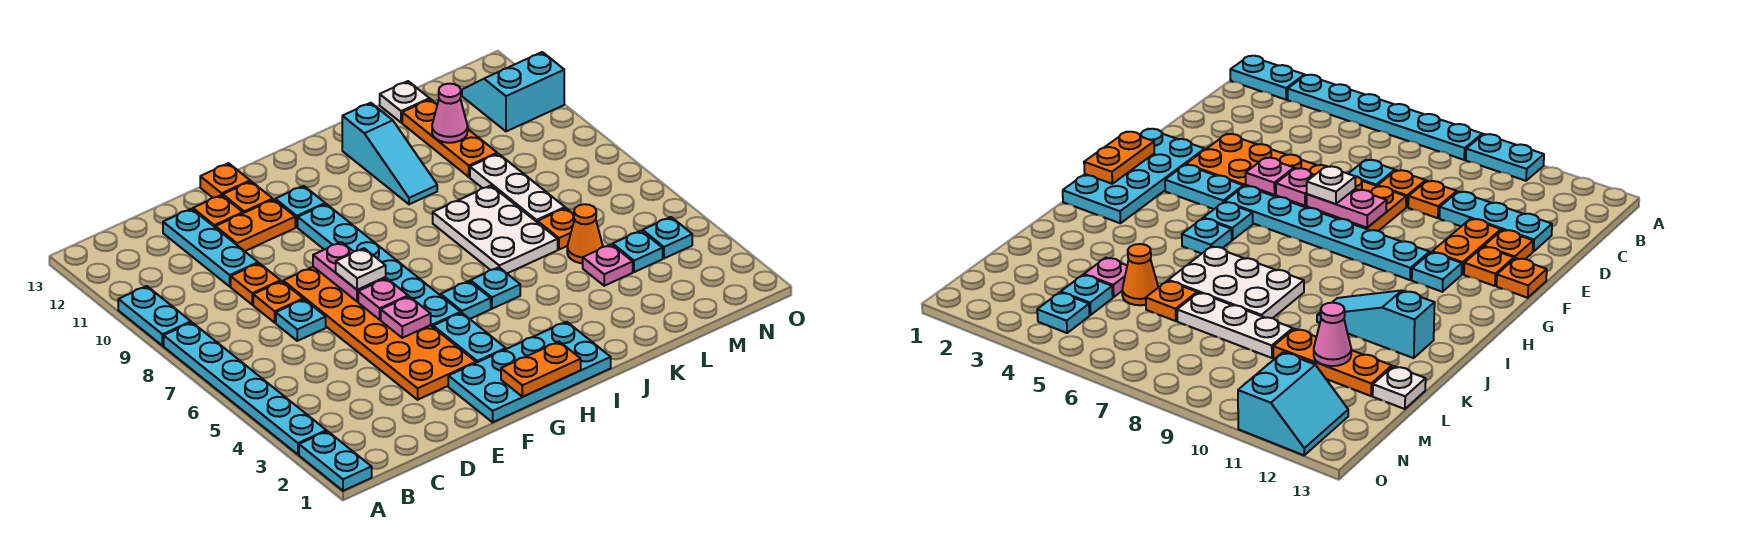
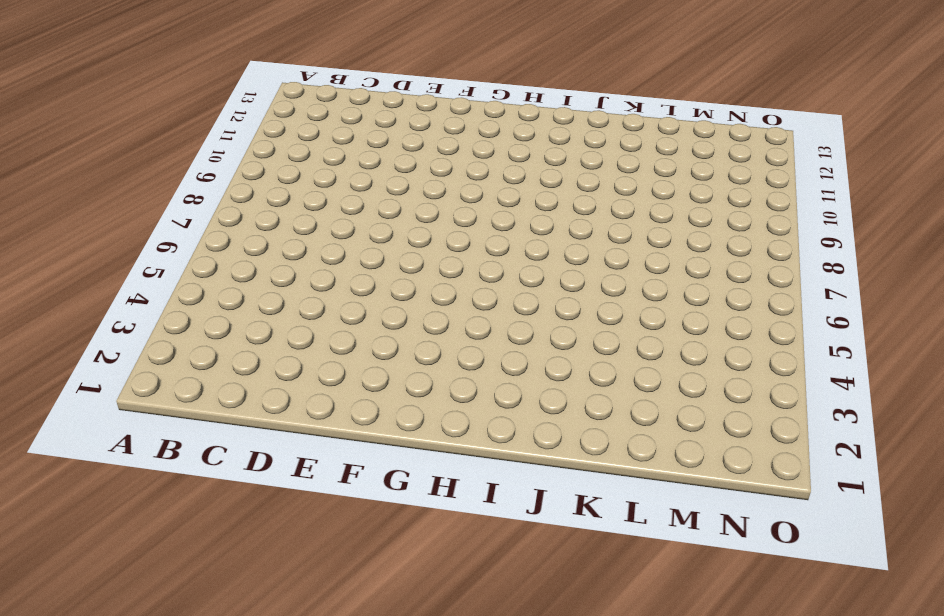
none -> cyan plate A1:A2 level 1
none -> cyan plate A3:A8 level 1
none -> cyan plate A9:A10 level 1
none -> cyan plate D7 level 1

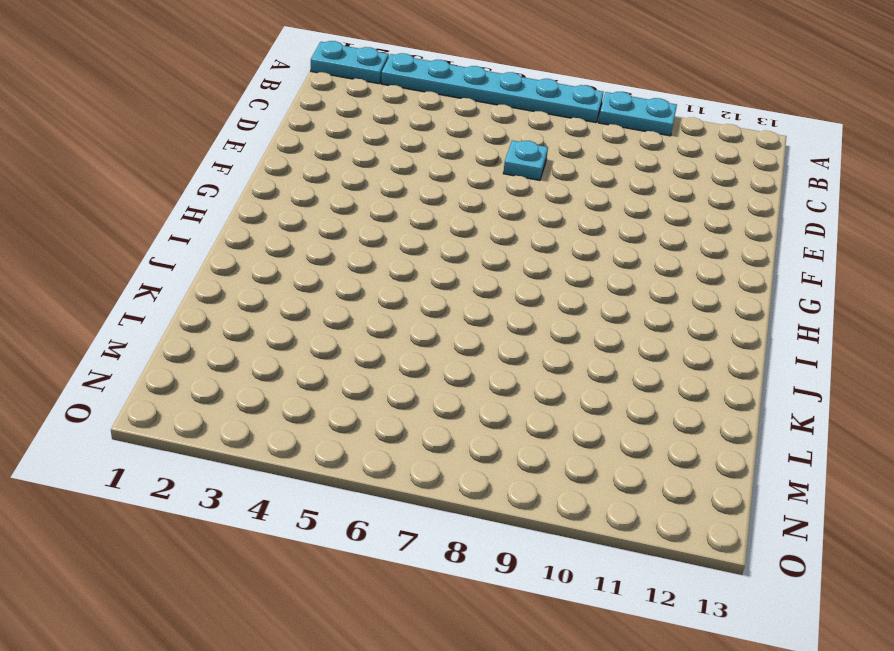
none -> orange plate D8 level 1
none -> orange plate D9 level 1
none -> cyan plate D10:D12 level 1
none -> orange plate E3:F8 level 1

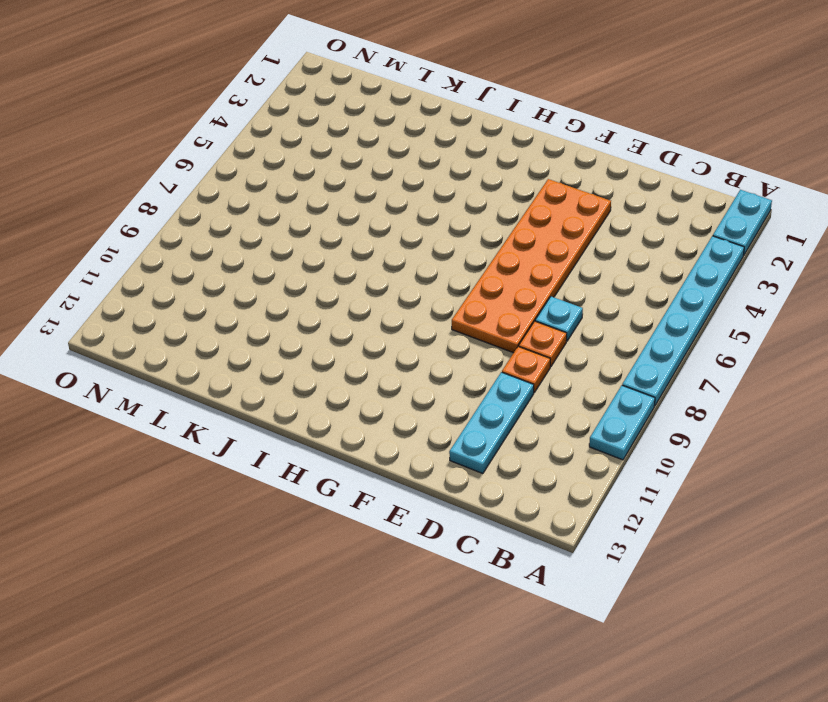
none -> orange plate E11:F11 level 1
none -> orange plate E12 level 1
none -> cyan plate F1:I2 level 1
none -> orange plate F12 level 1

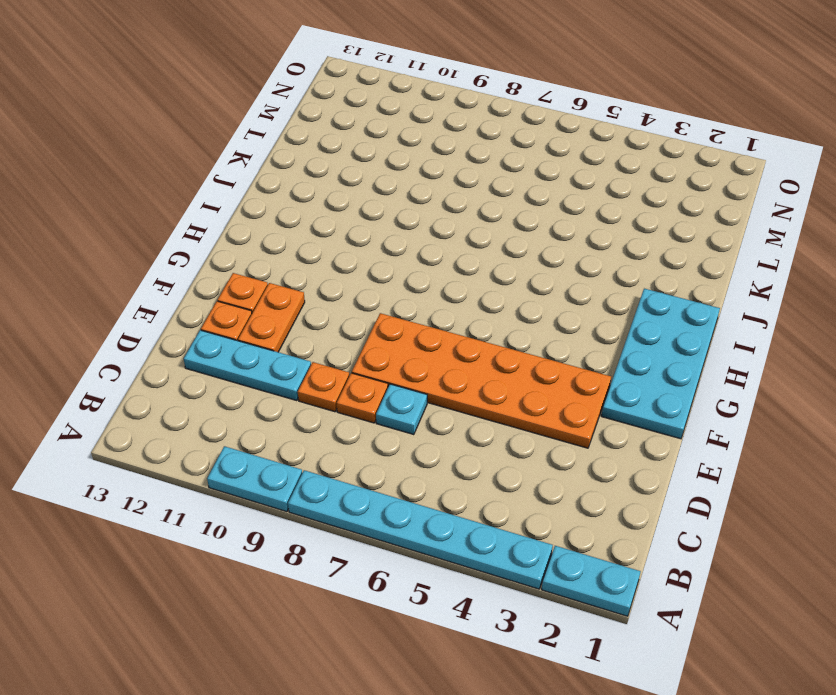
none -> orange plate F13 level 1
none -> cyan plate G3:G4 level 1
none -> cyan plate G5:G10 level 1
none -> cyan plate G11 level 1

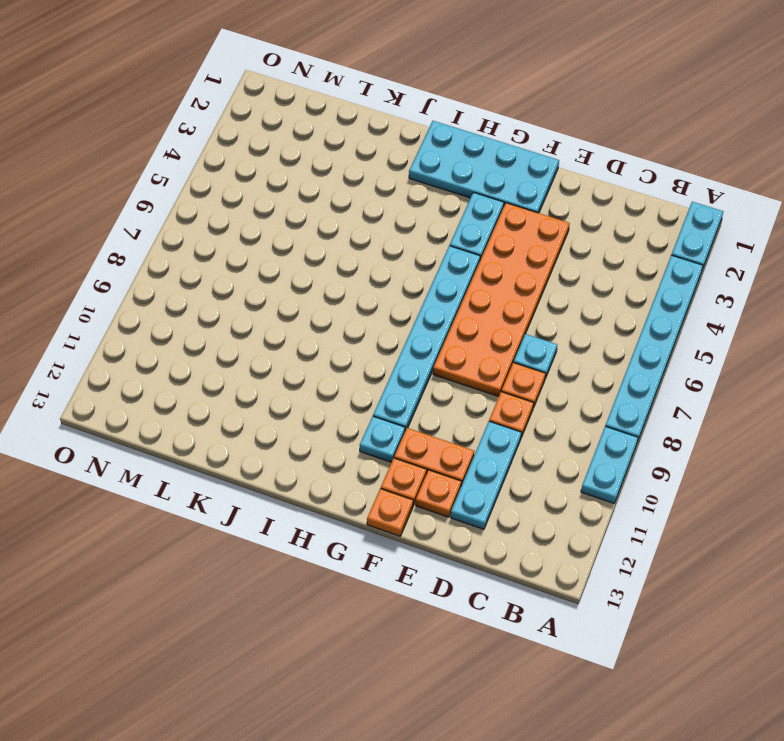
none -> cyan plate H5 level 1
none -> cyan plate I5 level 1
none -> white plate J6:K8 level 1
none -> cyan slope J10:J12 level 1 top 12

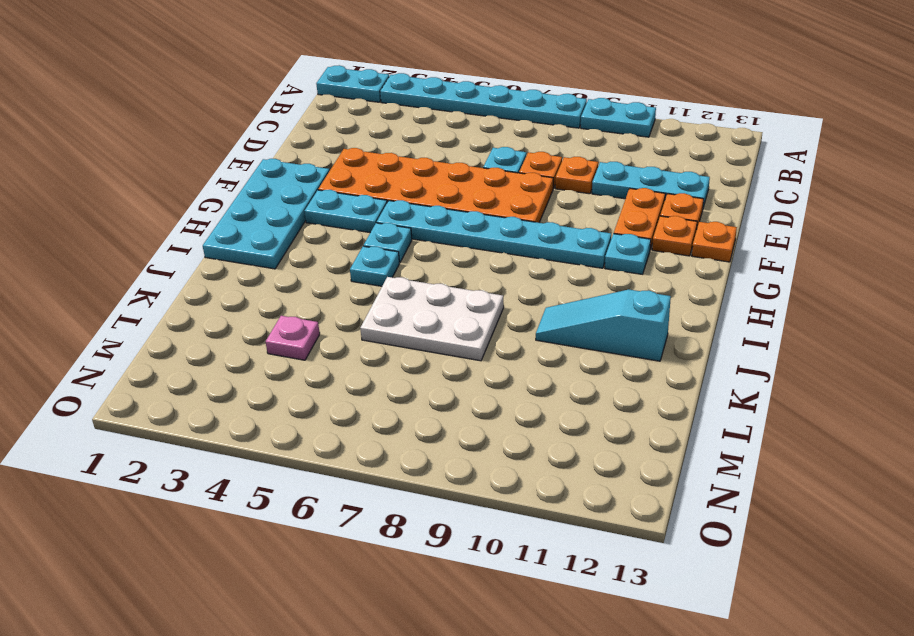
none -> orange cone L5 level 1
none -> orange plate L6 level 1
none -> white plate L7:L9 level 1
none -> orange plate L10:L12 level 1

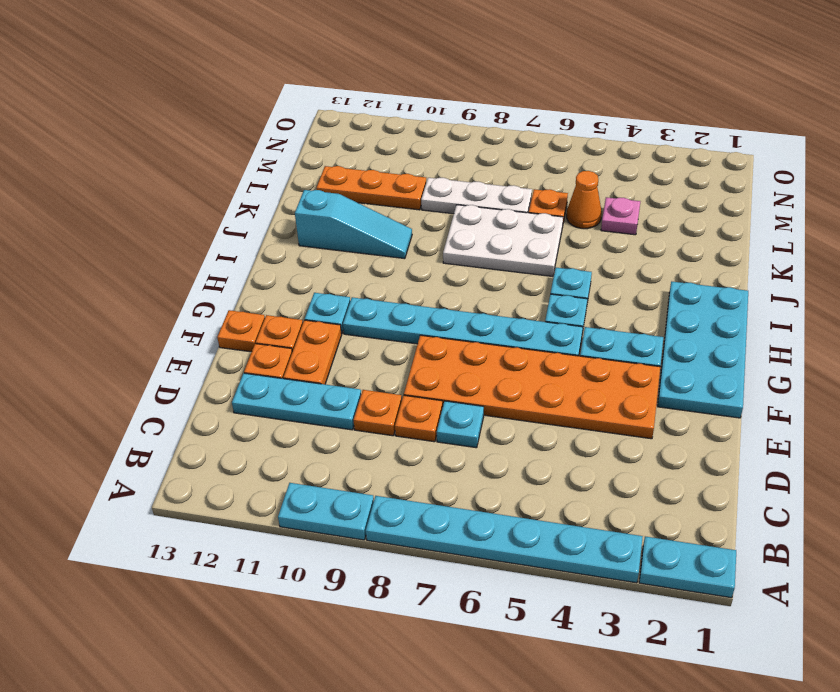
none -> white plate L13 level 1
none -> cyan plate M4 level 1
none -> cyan plate N4 level 1
none -> cyan slope N11:O12 level 1 top 11

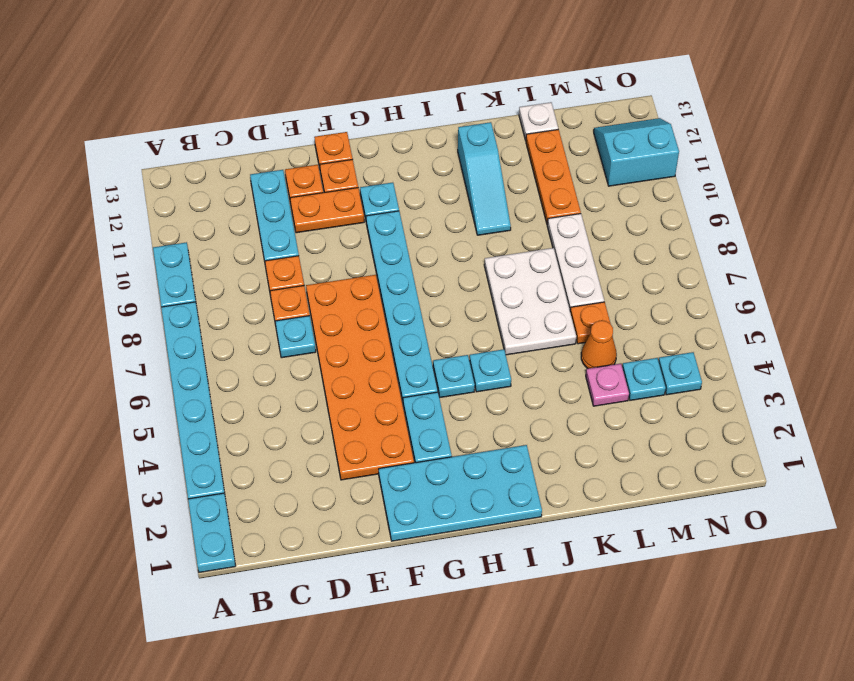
none -> pink plate F5 level 2
none -> pink plate F6 level 2
none -> pink plate F7:F8 level 2
none -> orange plate G1:H1 level 2

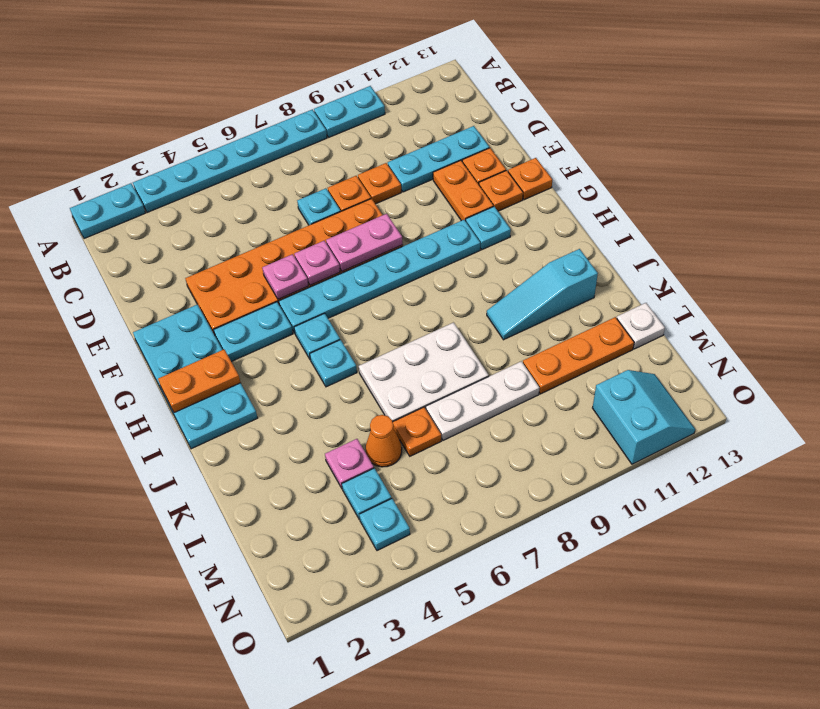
orange plate H1:H2 level 2 -> orange plate G1:H1 level 2
none -> pink cone L11 level 2
none -> white plate F7 level 3

